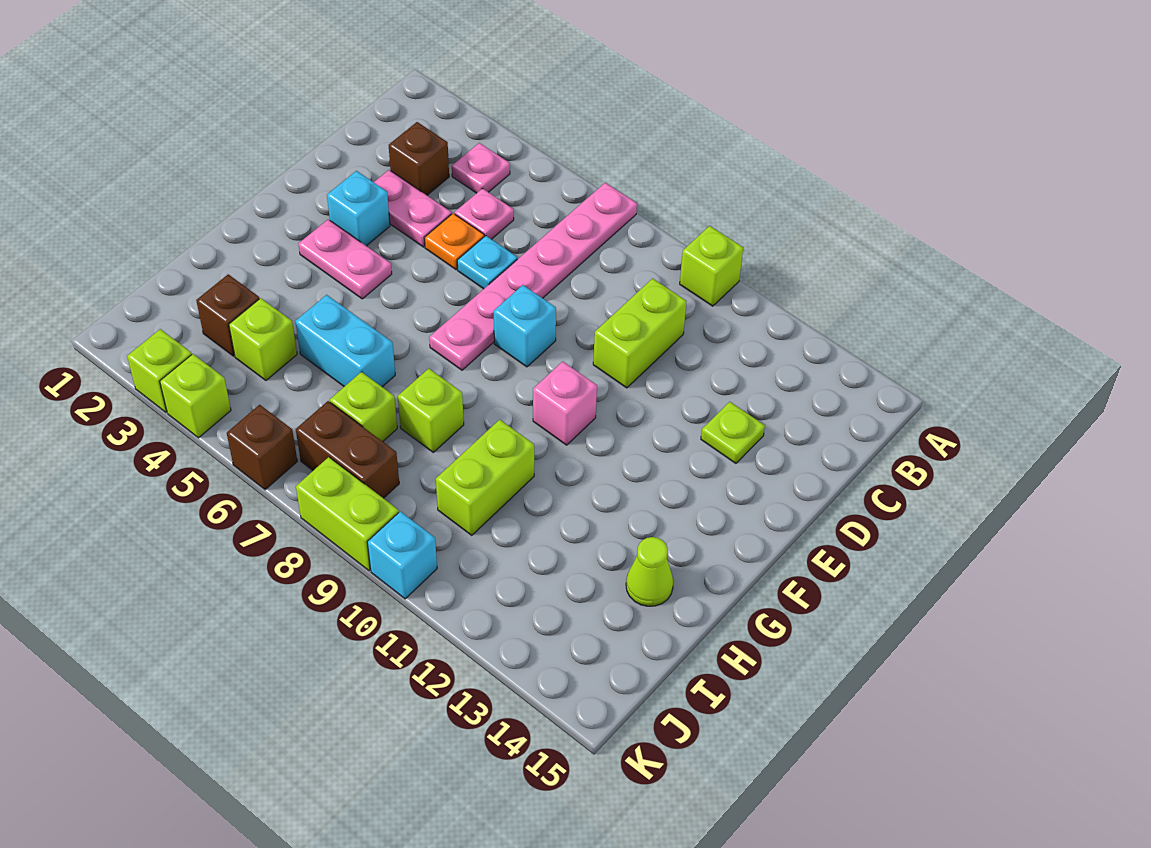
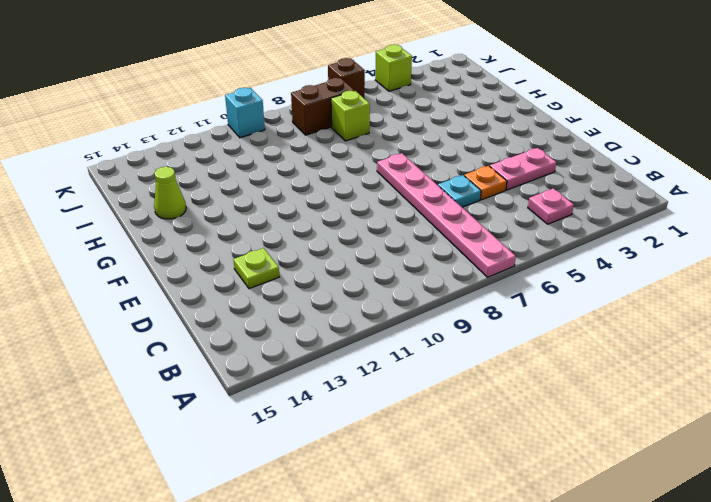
none -> lime brick A10 level 1
none -> brown brick C3 level 1
none -> pink plate C5 level 1

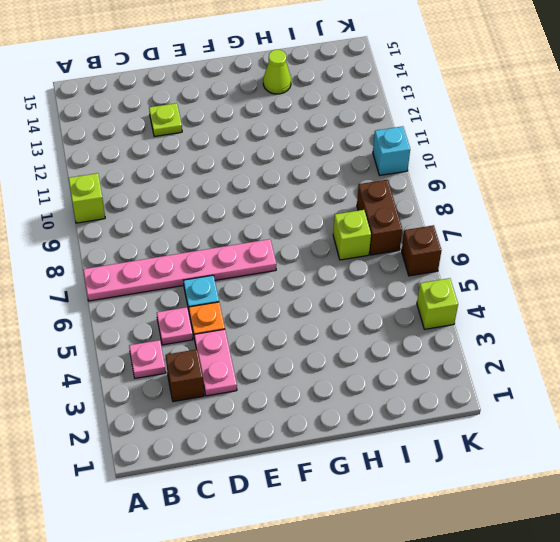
none -> lime brick C10:D10 level 1
none -> cyan brick E3 level 1
none -> cyan brick E8 level 1

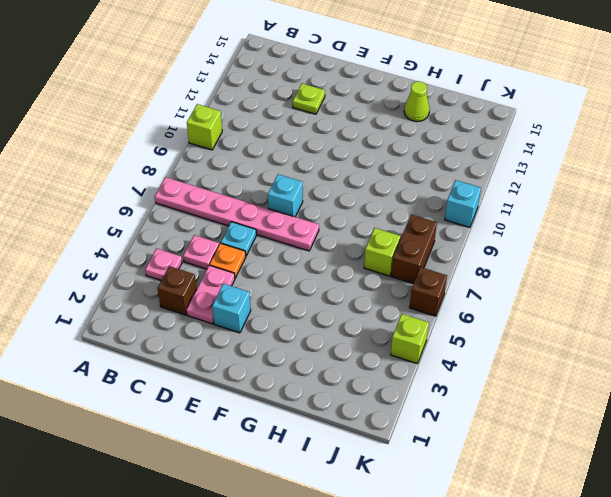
none -> lime brick C10:D10 level 1
none -> pink plate F3:F4 level 1
none -> pink brick F10 level 1

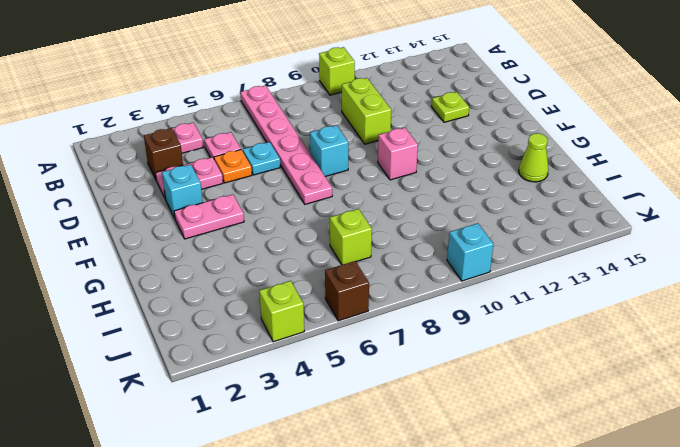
none -> cyan brick H5:H6 level 1
none -> lime brick H8 level 1
none -> lime brick H10:I10 level 1

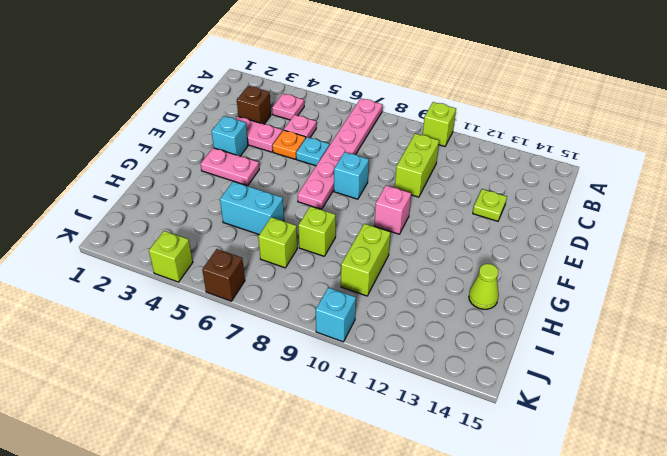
none -> brown brick I3 level 1
none -> lime brick I4 level 1
none -> brown brick J7:J8 level 1

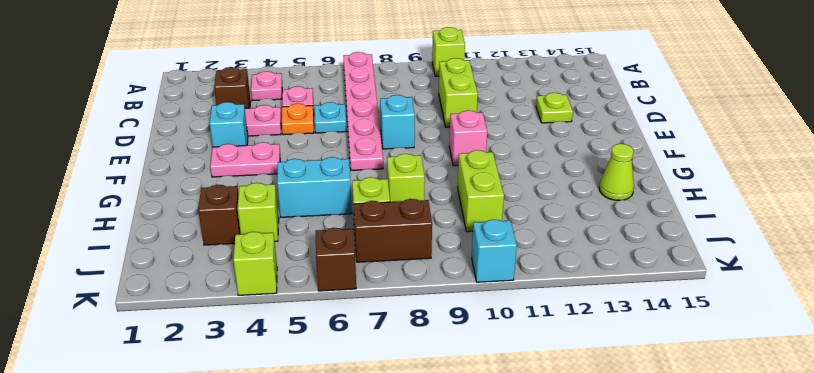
none -> lime brick K3 level 1
none -> lime brick K8:K9 level 1

